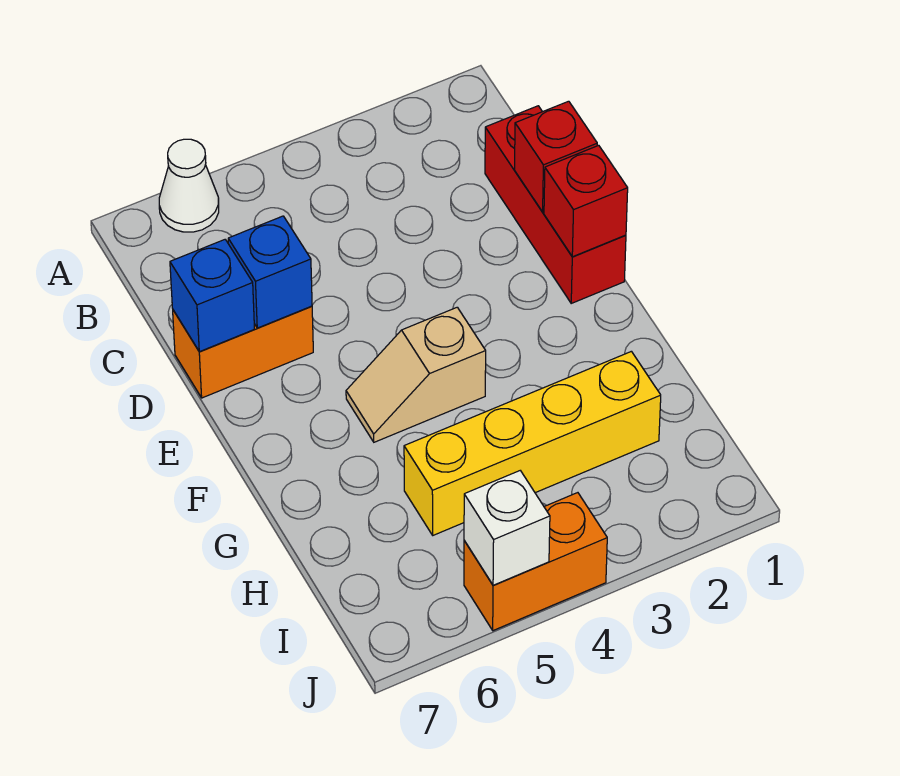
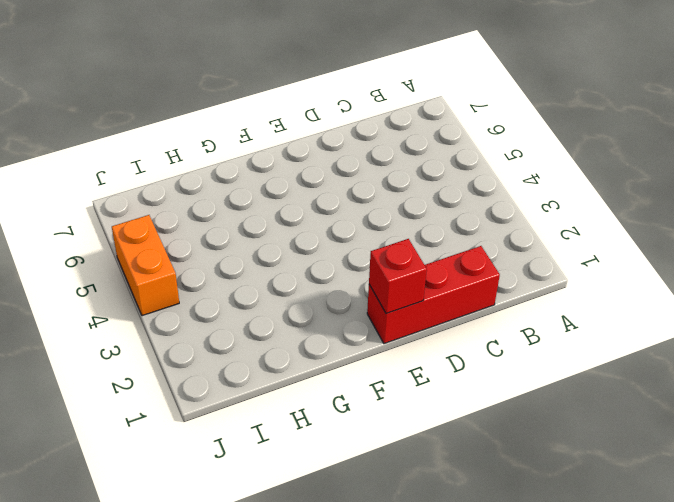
none -> white cone A6 level 1
none -> orange brick D6:D7 level 1

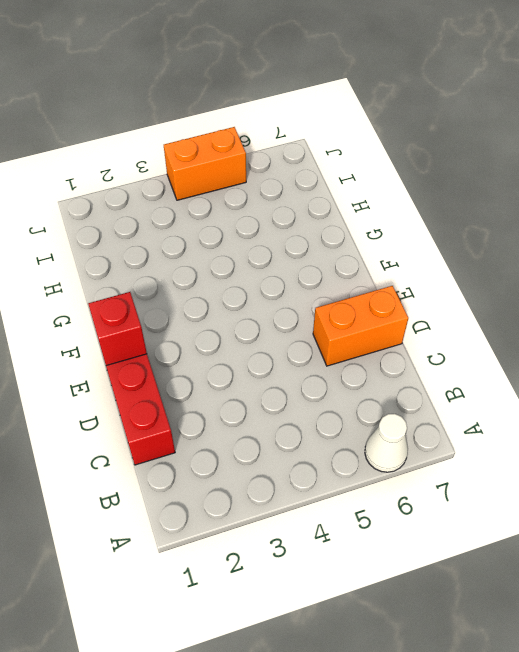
none -> tan slope F4:F5 level 1 top 4
none -> yellow brick H2:H5 level 1

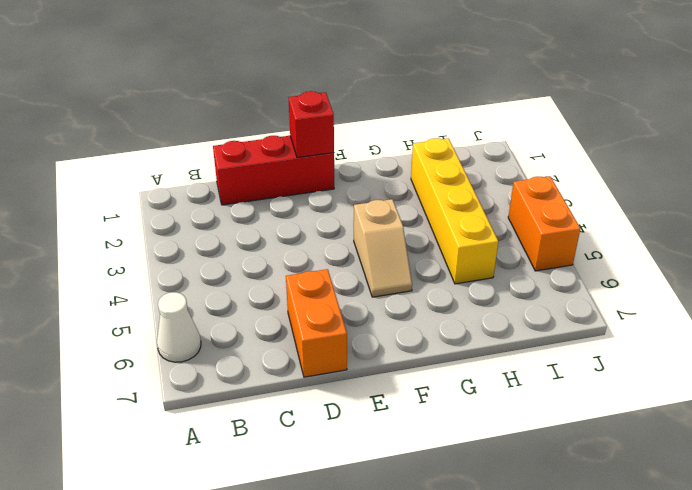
none -> red brick D1 level 2
none -> blue brick D6 level 2

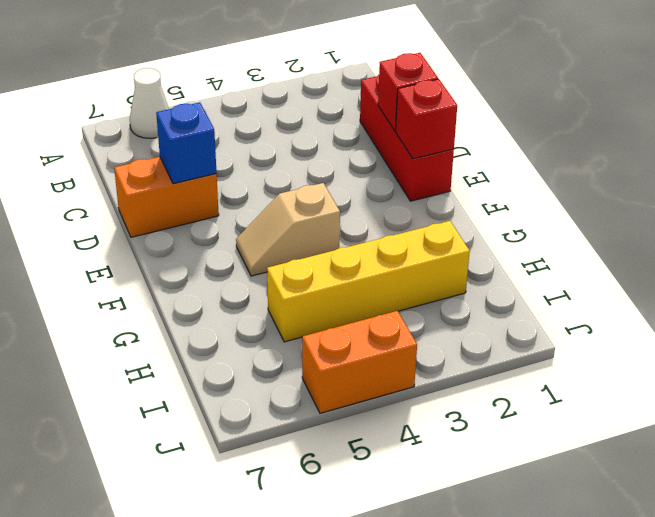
none -> blue brick D7 level 2
none -> white brick J5 level 2

